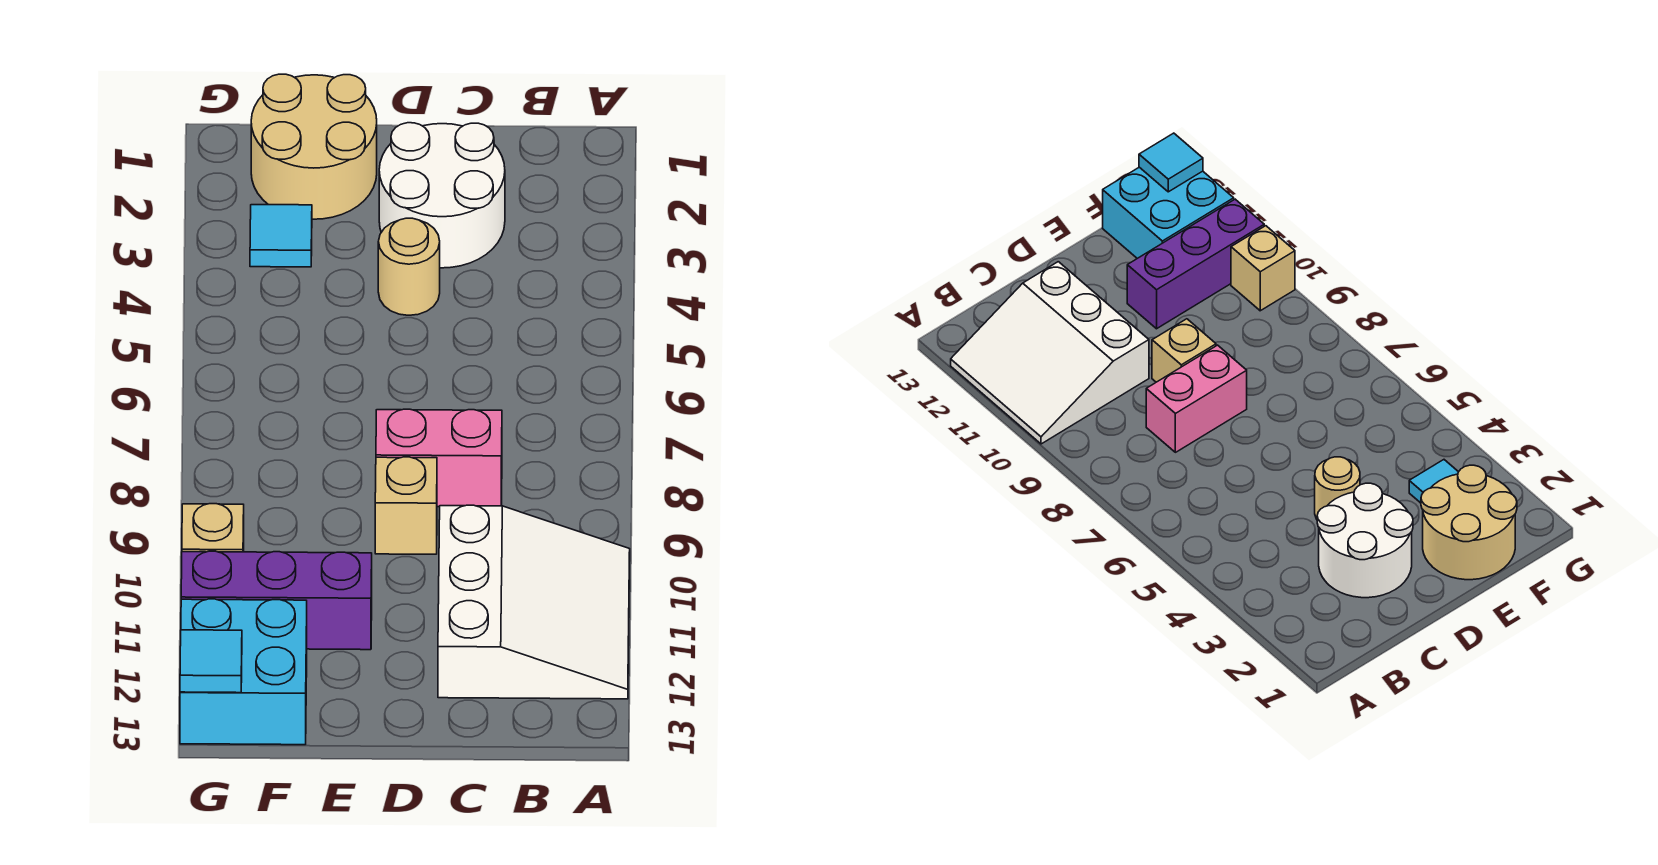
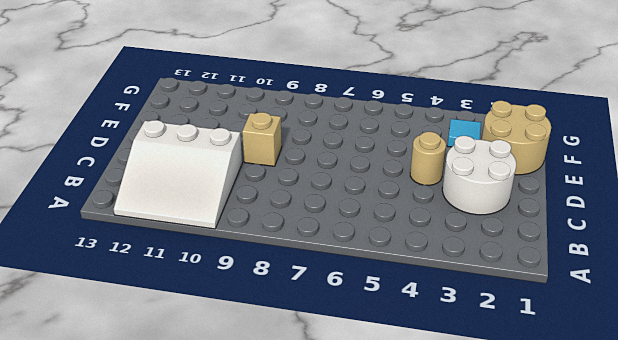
none -> pink brick C8:D8 level 1
none -> purple brick E11:G11 level 1

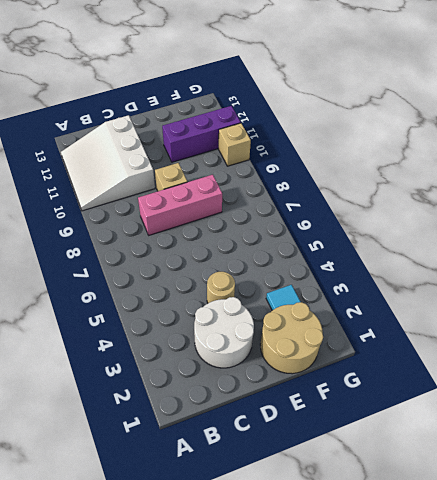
pink brick C8:E8 level 1 -> pink brick C8:D8 level 1
none -> cyan brick F12:G13 level 1
none -> cyan tile G13 level 2

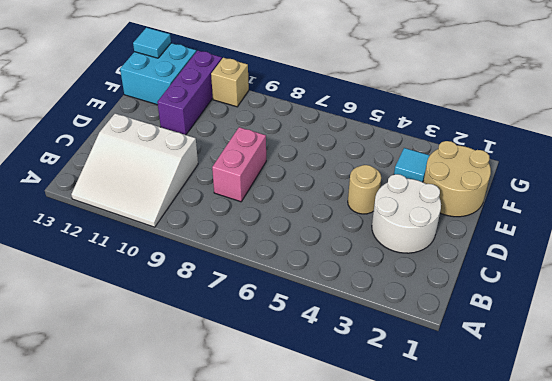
none -> tan brick D9 level 1

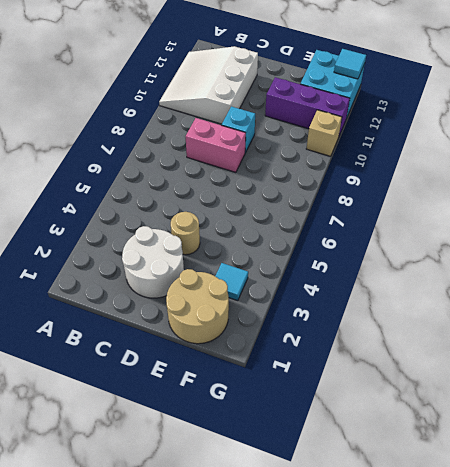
cyan brick D9 level 1 -> tan brick D9 level 1

